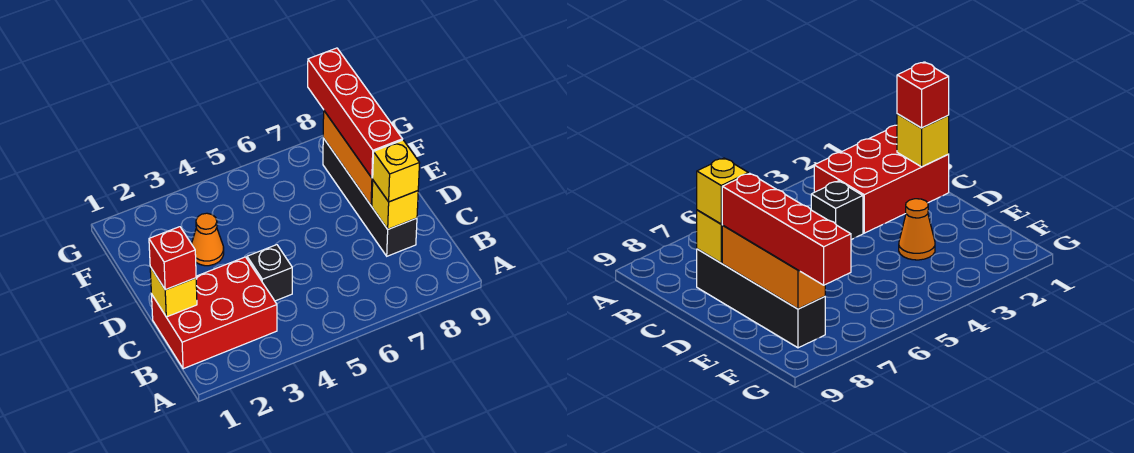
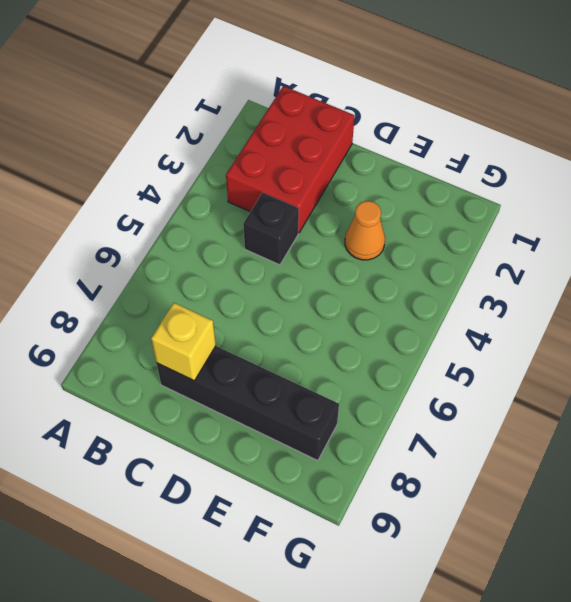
none -> yellow brick C1 level 2
none -> orange brick D8:F8 level 2

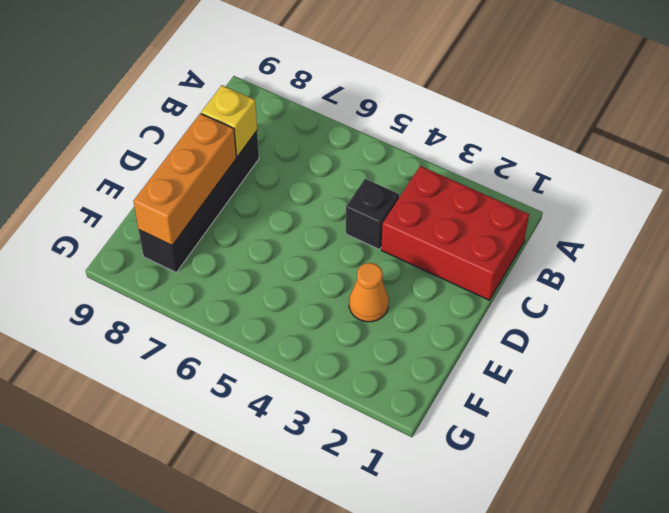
none -> yellow brick C1 level 2
none -> red brick C1 level 3

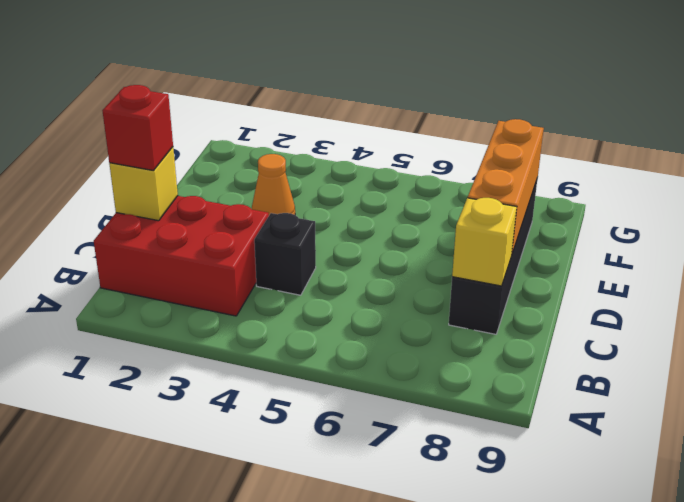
none -> yellow brick C8 level 3
none -> red brick D8:G8 level 3

